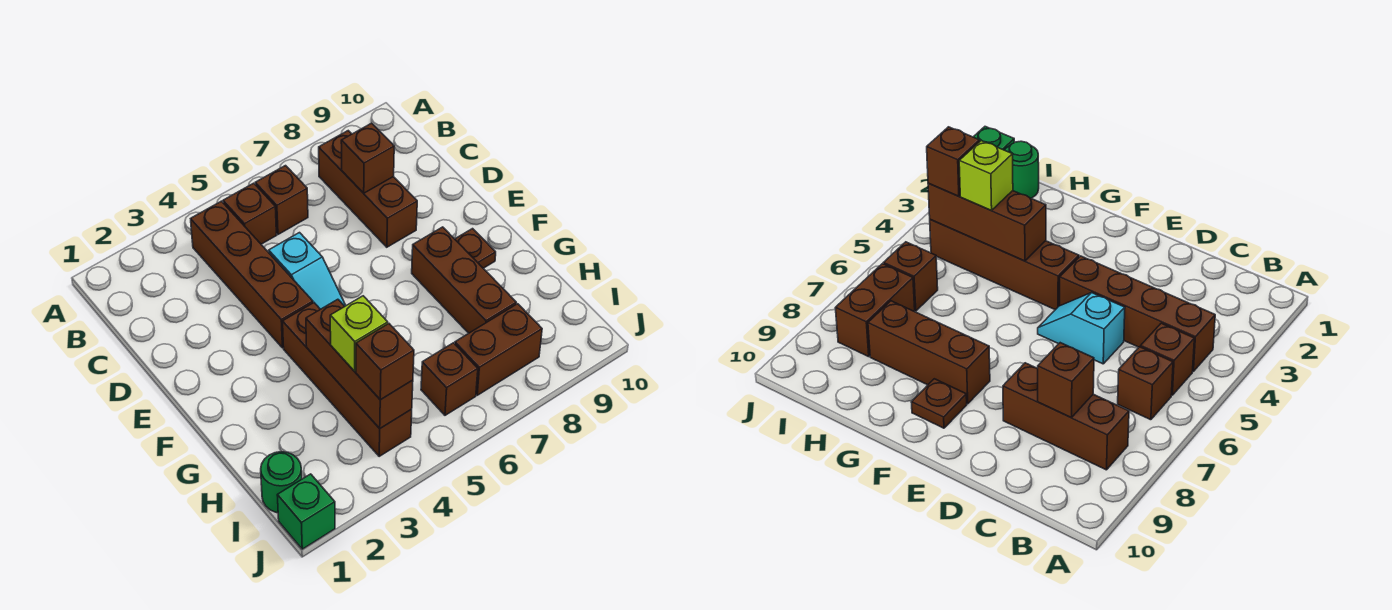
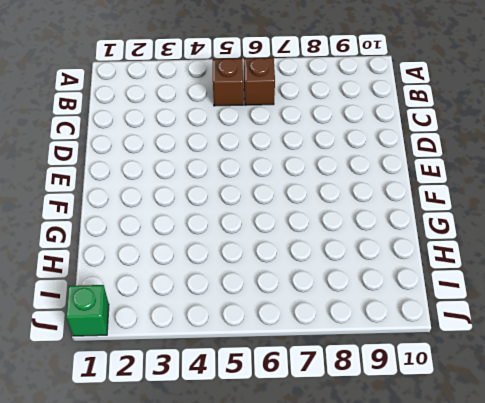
none -> brown brick B4:E4 level 1
none -> brown brick B8:D8 level 1
none -> cyan slope D5:E5 level 1 top D

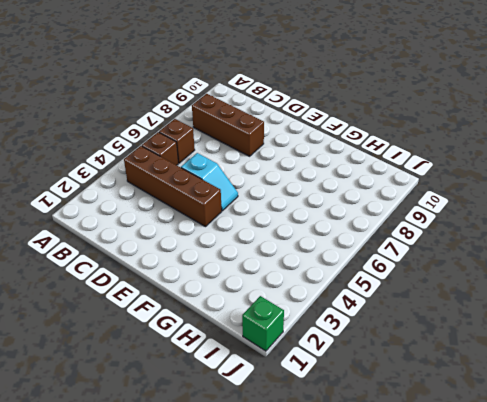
none -> brown brick F4:I4 level 1
none -> brown brick F8:H8 level 1
none -> brown plate F9 level 1

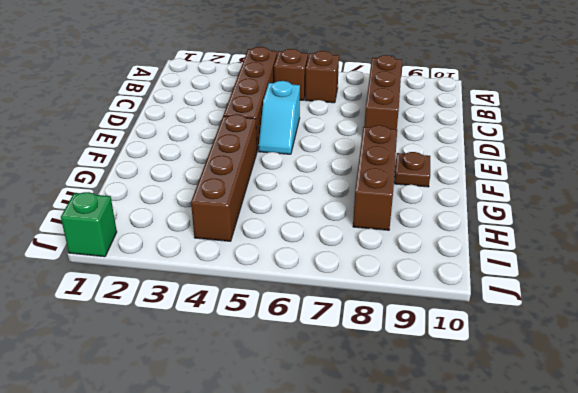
none -> green round brick I1 level 1
none -> brown brick I6 level 1
none -> brown brick I7:I8 level 1

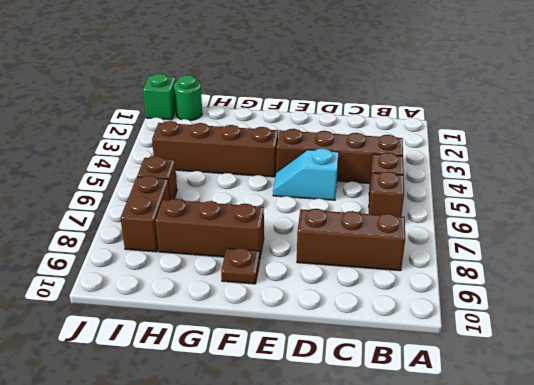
none -> brown brick C8 level 2
none -> brown brick G4:I4 level 2
none -> lime brick H4 level 3

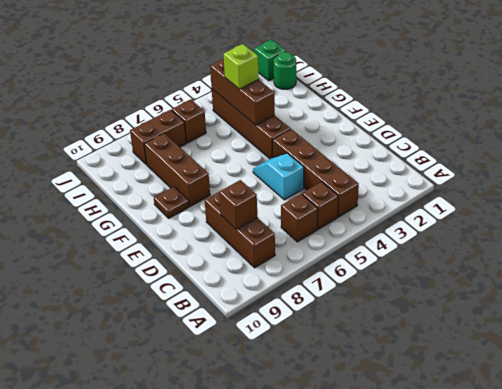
none -> brown brick I4 level 3

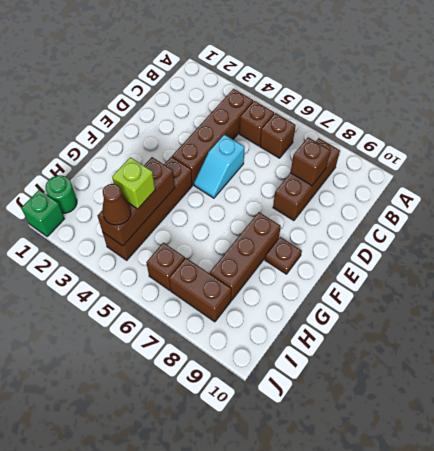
brown cone I4 level 3 -> brown brick I4 level 3

